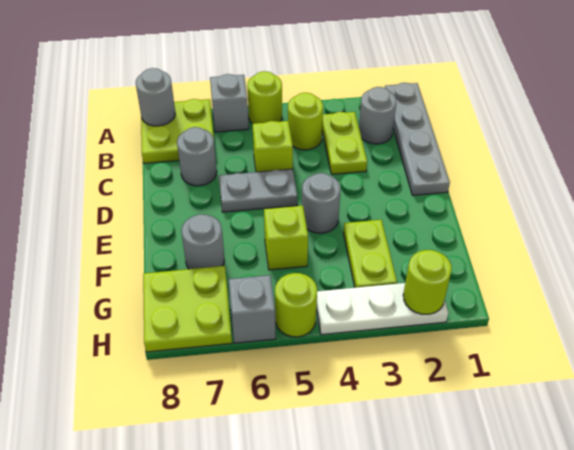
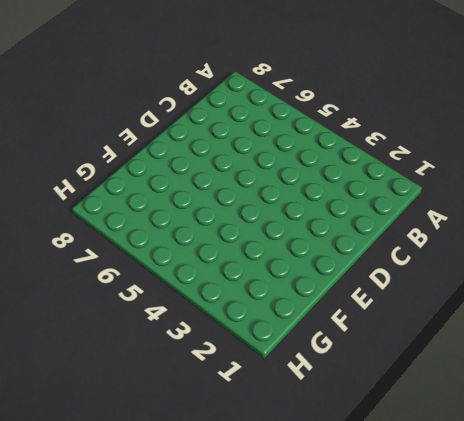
none -> grey plate A1:D1 level 1
none -> lime round brick A5 level 1
none -> grey brick A6 level 1

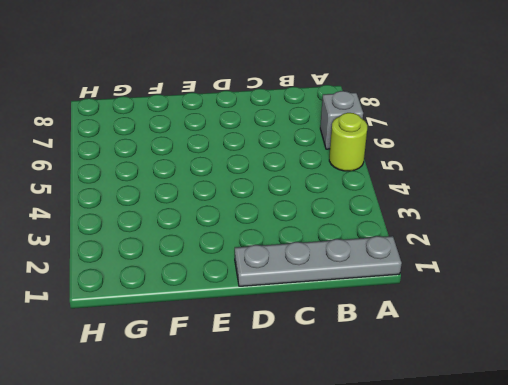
none -> lime plate A7:B8 level 1
none -> grey round brick B2 level 1
none -> lime plate B3:C3 level 1

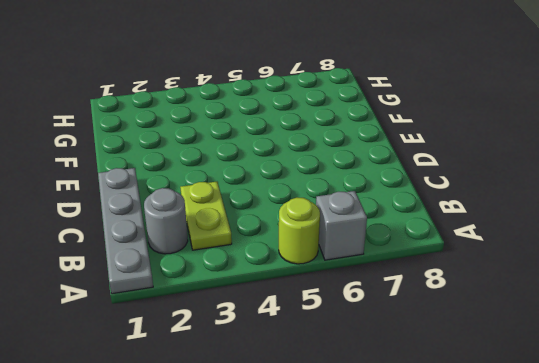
none -> lime plate A7:B8 level 1
none -> lime round brick B4 level 1
none -> lime brick C5 level 1

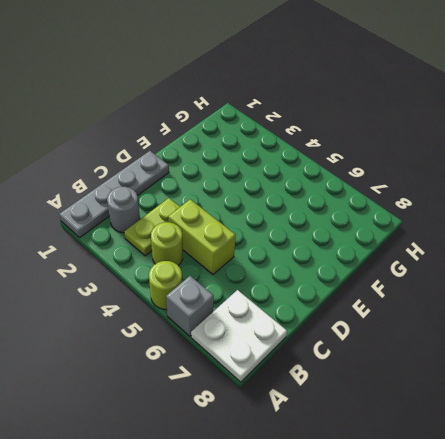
white plate A7:B8 level 1 -> lime plate A7:B8 level 1
lime brick C4:C5 level 1 -> lime brick C5 level 1
none -> grey round brick C7 level 1
none -> grey plate D5:D6 level 1
none -> grey round brick E4 level 1

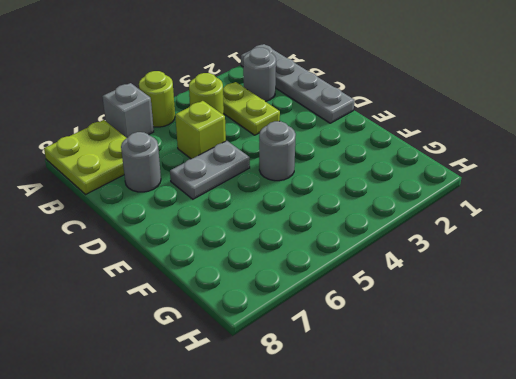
none -> lime plate F3:G3 level 1
none -> lime brick F5 level 1
none -> grey round brick F7 level 1

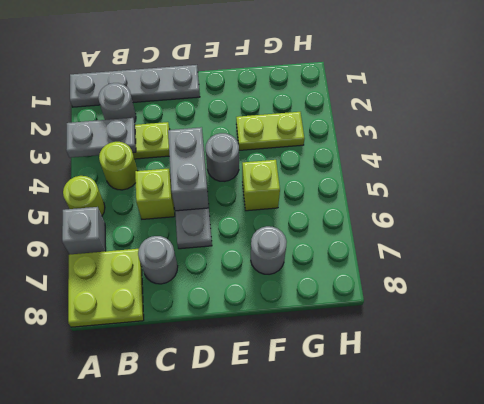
grey plate A3:B3 level 2 -> none
grey brick D4:D5 level 2 -> none
none -> lime plate G7:H8 level 1
none -> white plate H2:H4 level 1
none -> lime round brick H5 level 1

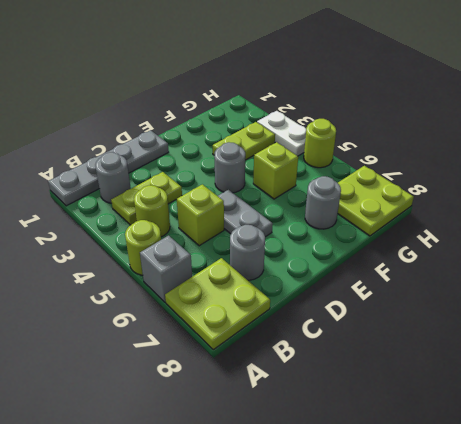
white plate H3:H4 level 1 -> white plate H2:H4 level 1
none -> grey brick H6 level 1
none -> grey round brick A8 level 2
none -> lime round brick H2 level 2

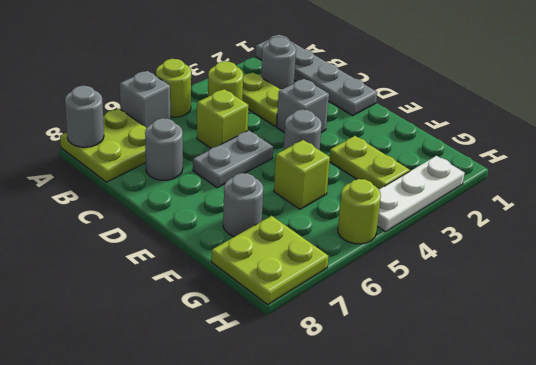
grey brick D3 level 1 -> grey brick H6 level 1
none -> lime round brick H2 level 2

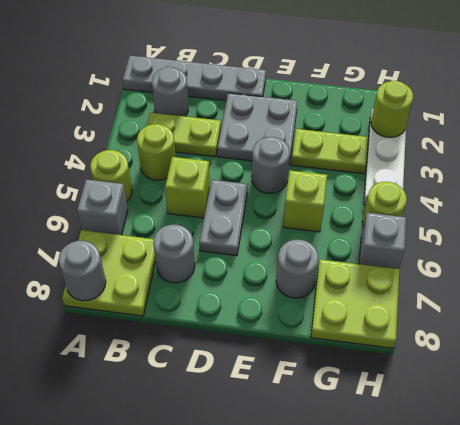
grey plate D2:E3 level 1 -> none

